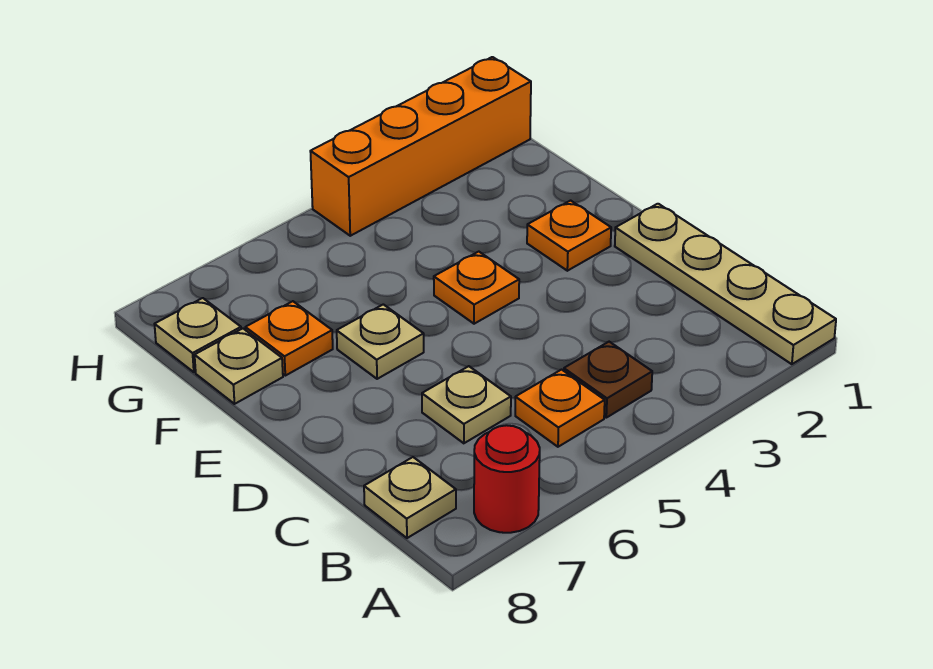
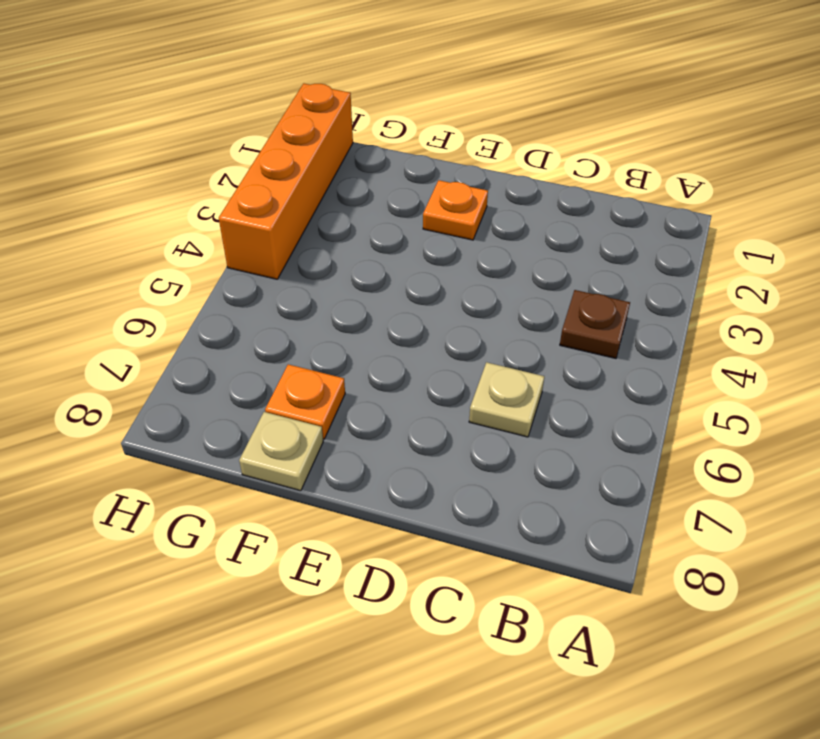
none -> tan plate A1:D1 level 1
none -> red round brick A7 level 1
none -> orange plate B5 level 1

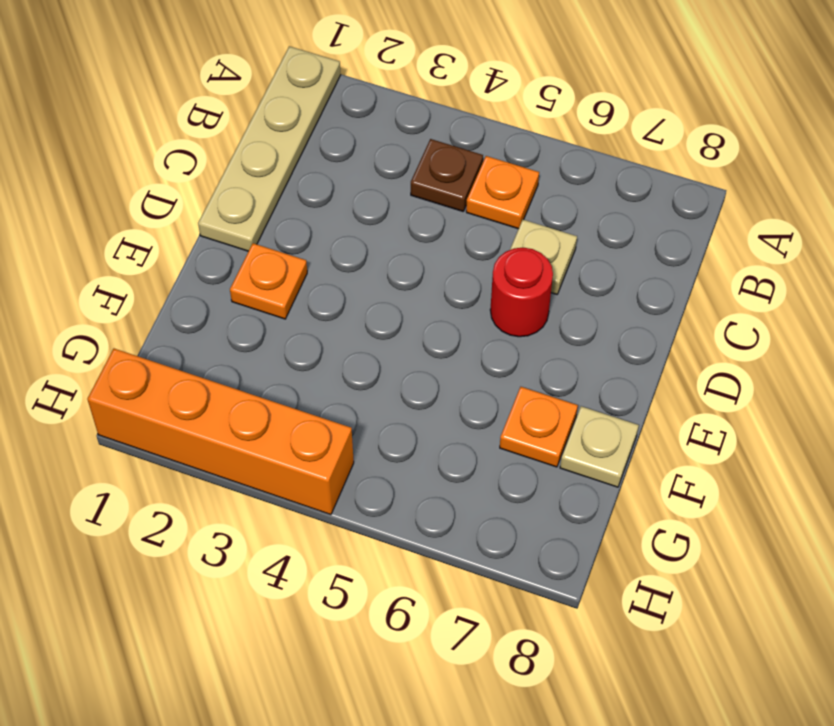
red round brick D6 level 1 -> red round brick A7 level 1
none -> tan plate B8 level 1
none -> orange plate E4 level 1
none -> tan plate E6 level 1

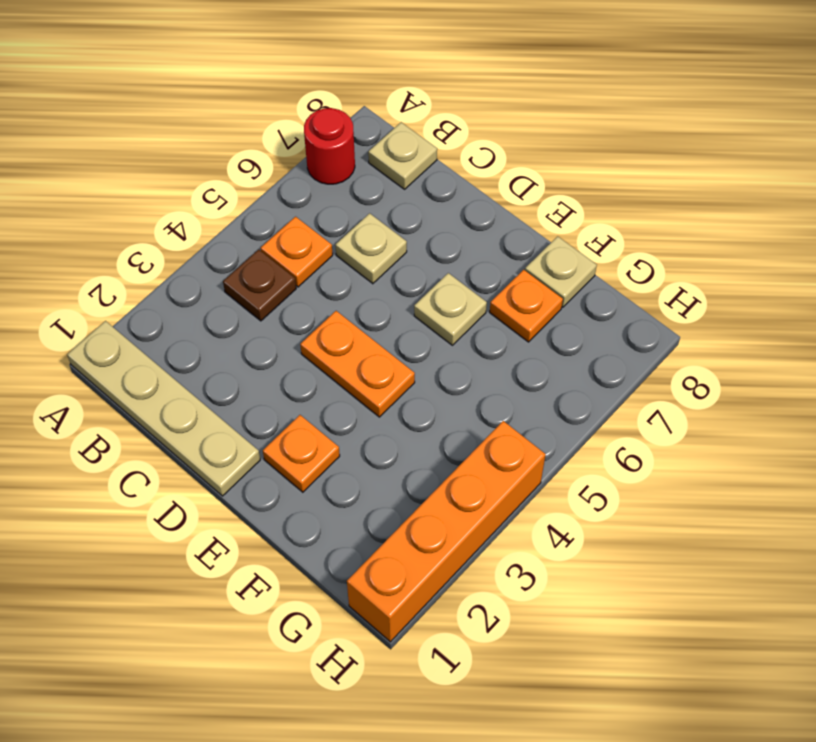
orange plate D4:E4 level 1 -> orange plate E4 level 1
none -> tan plate G8 level 1

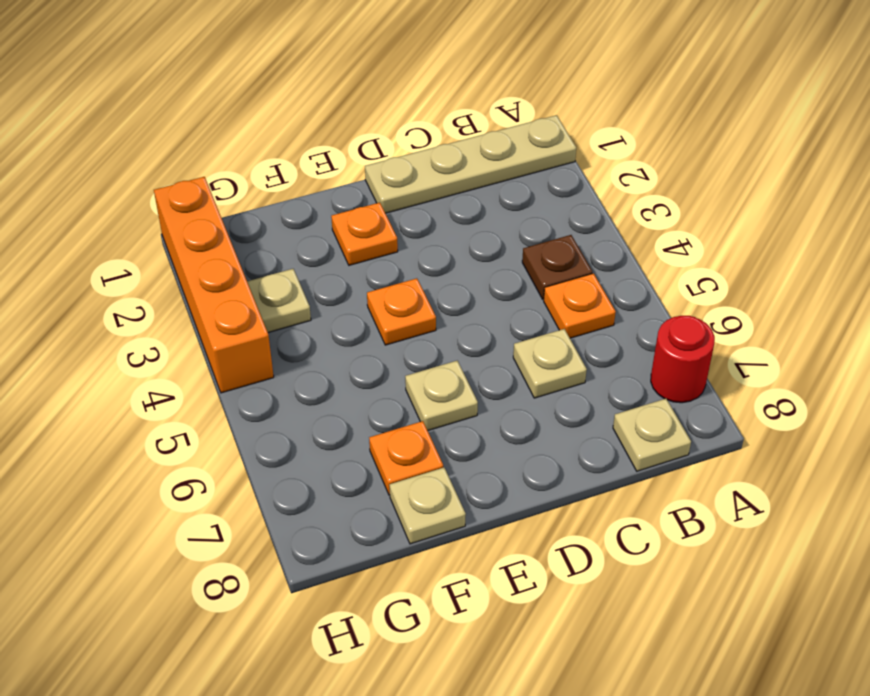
tan plate G3 level 1 -> tan plate G8 level 1

